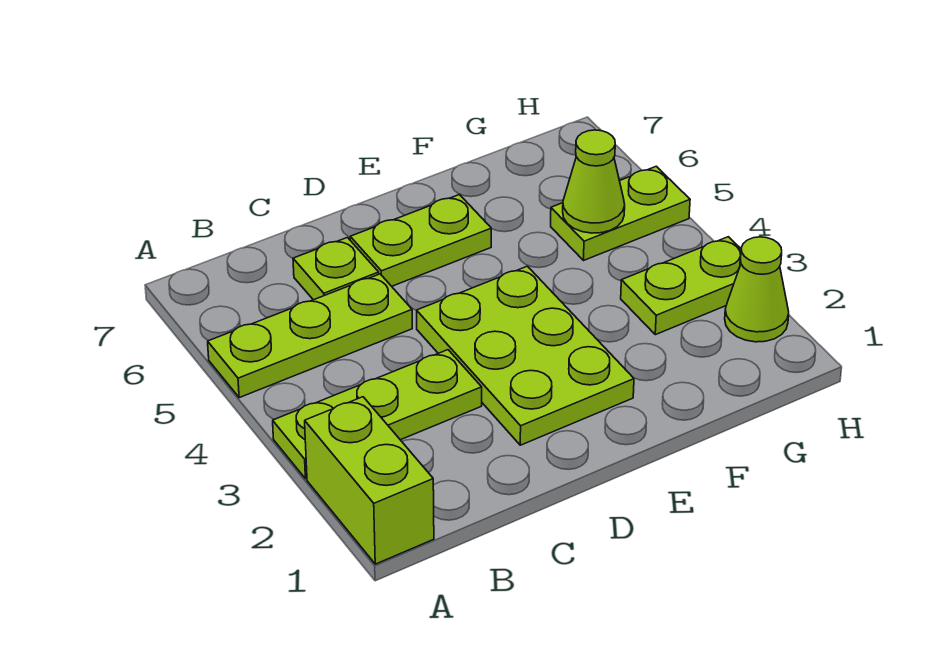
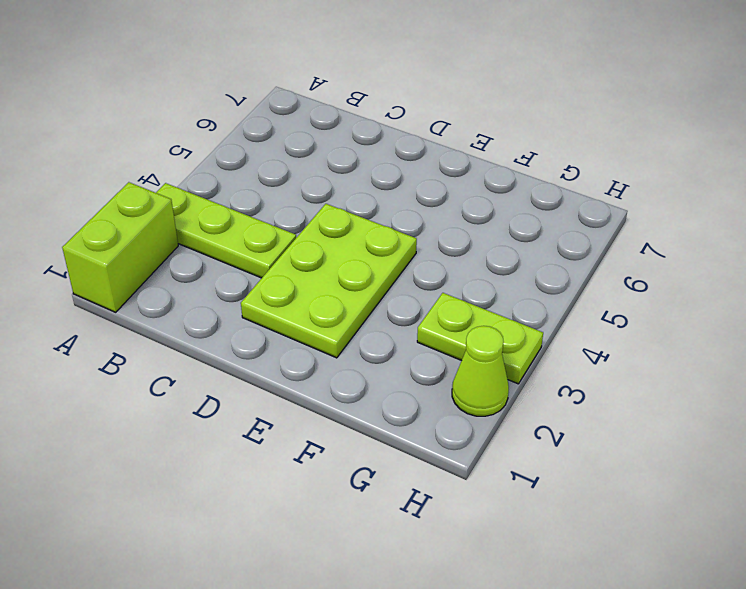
none -> lime plate A5:C5 level 1
none -> lime plate C6 level 1

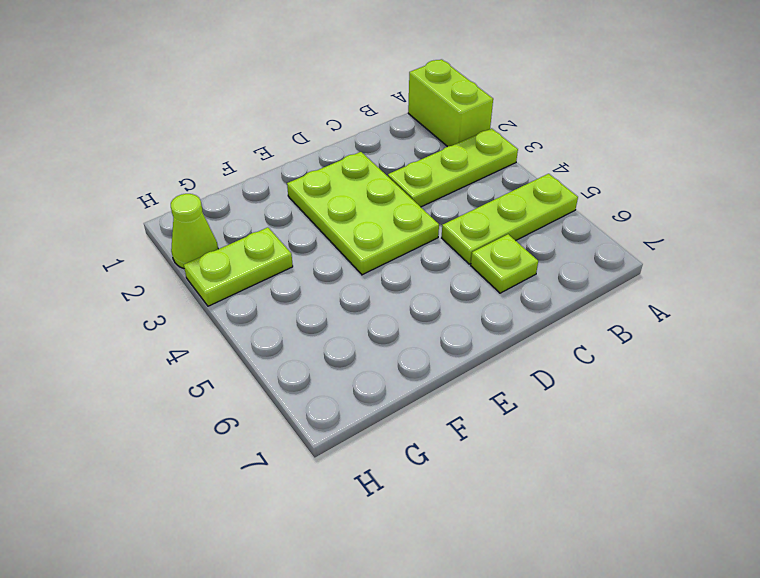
none -> lime plate D6:E6 level 1
none -> lime plate G5:H5 level 1

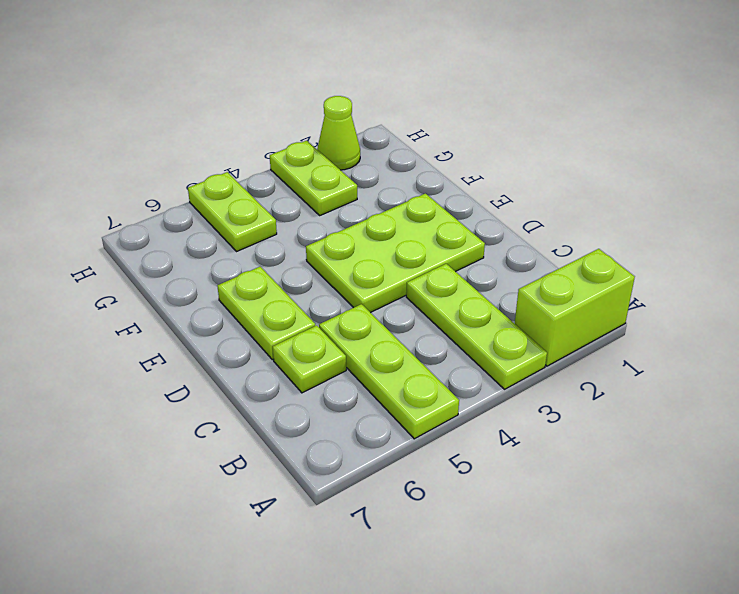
none -> lime cone G5 level 2

